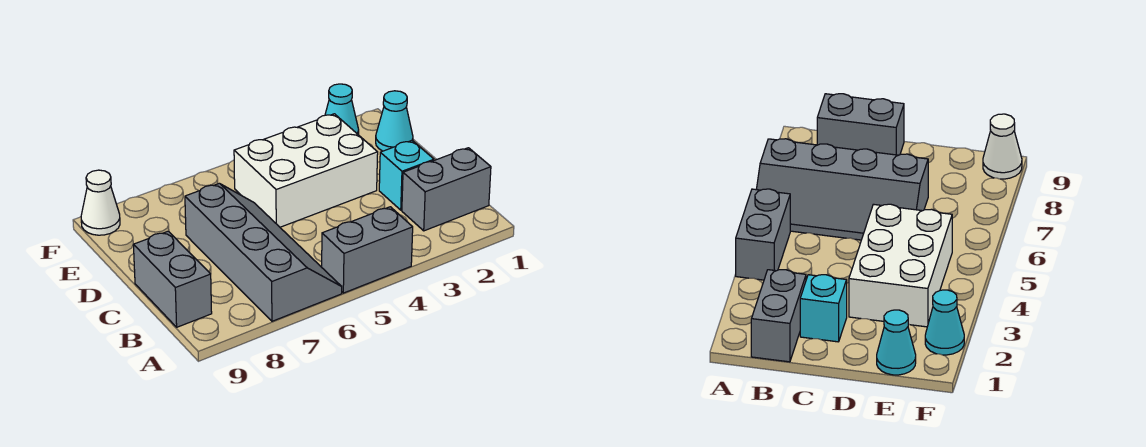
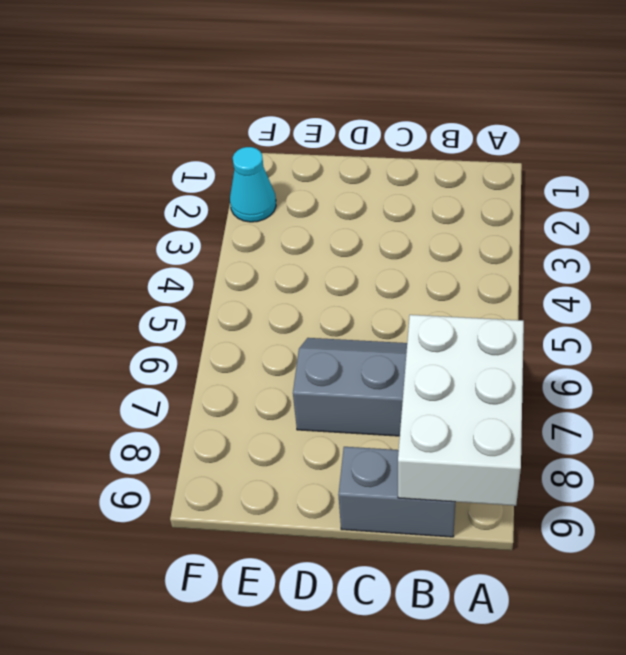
white brick A7:B9 level 2 -> white brick D3:E5 level 1
none -> grey brick A4:A5 level 1
none -> grey brick B1:B2 level 1

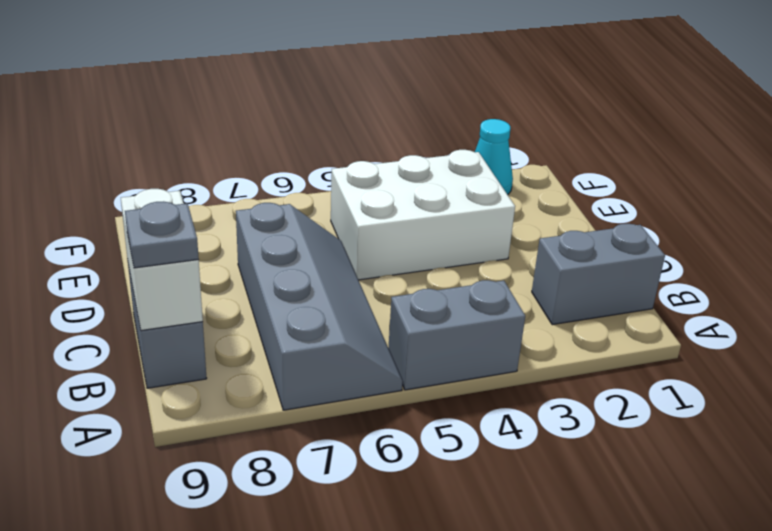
white brick B9:C9 level 2 -> none
grey plate B9 level 3 -> none
none -> cyan brick C2 level 1
none -> cyan cone E1 level 1

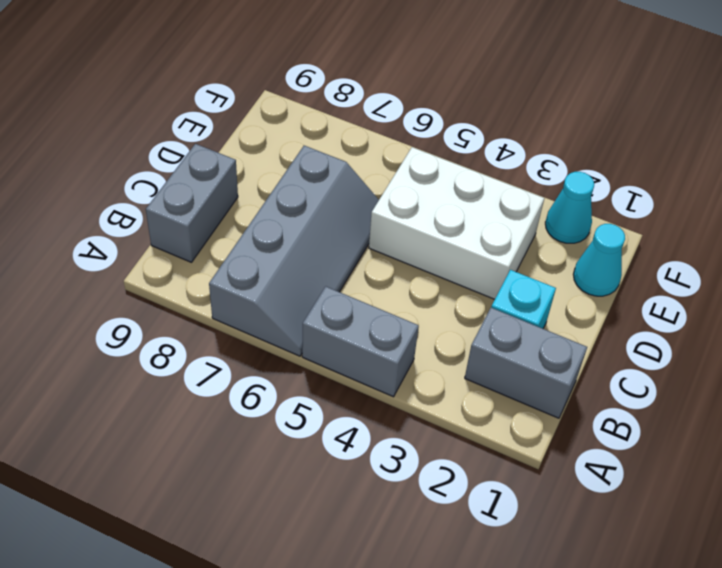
none -> white cone F9 level 1

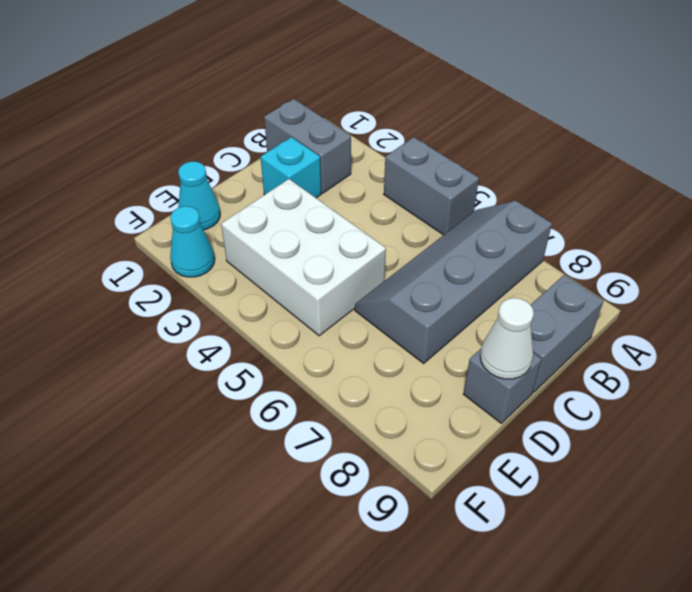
grey brick D9 level 1 -> none
white cone D9 level 2 -> white cone F9 level 1

